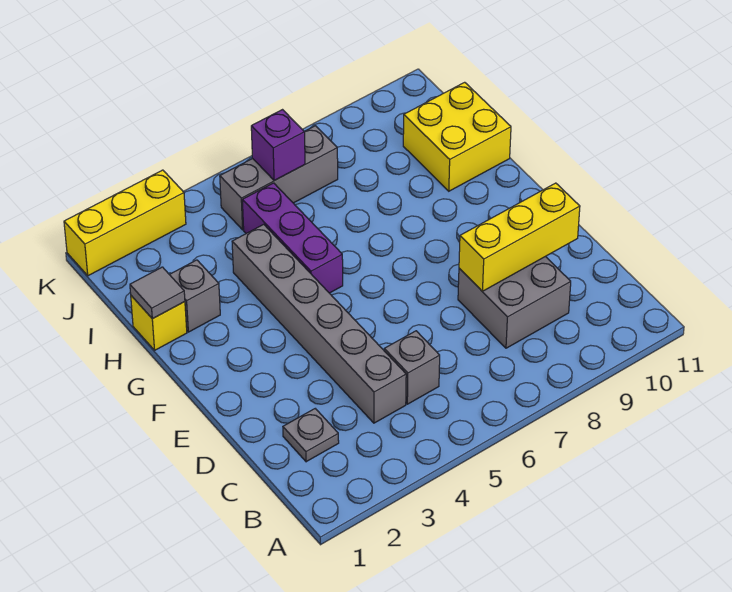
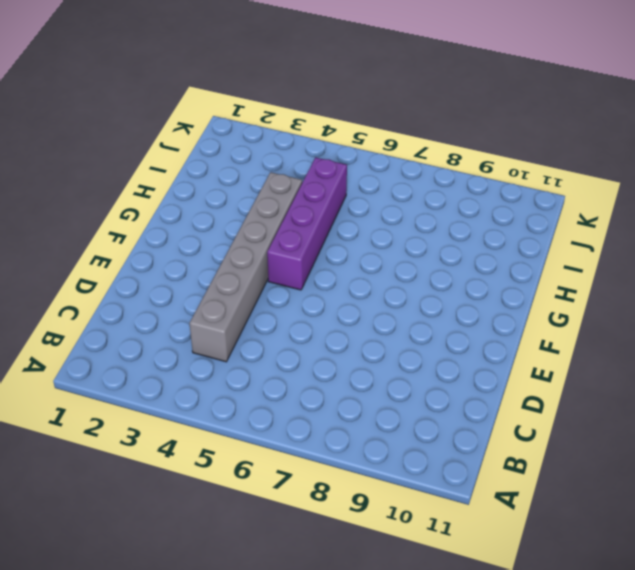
purple brick F5:I5 level 1 -> purple brick G5:I5 level 1
none -> grey plate C2 level 1
none -> grey brick C5 level 1
none -> grey brick C8:D9 level 1

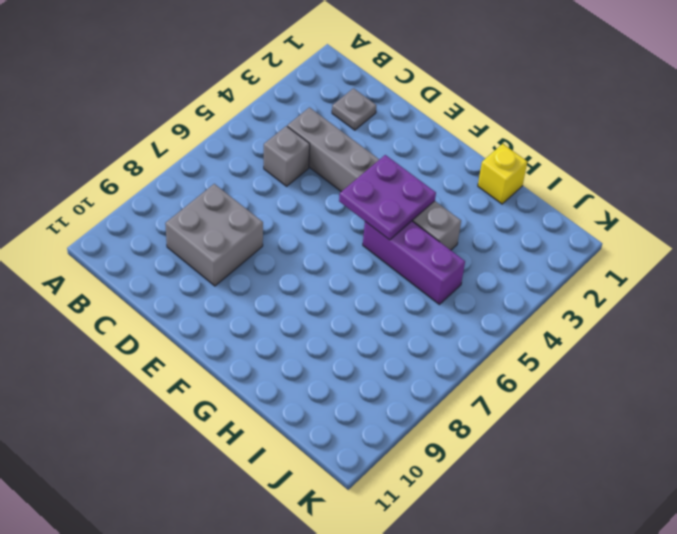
purple plate F4:G5 level 2 -> none
none -> grey brick H2 level 1
none -> yellow brick H10:I11 level 1
none -> grey brick J5:J7 level 1

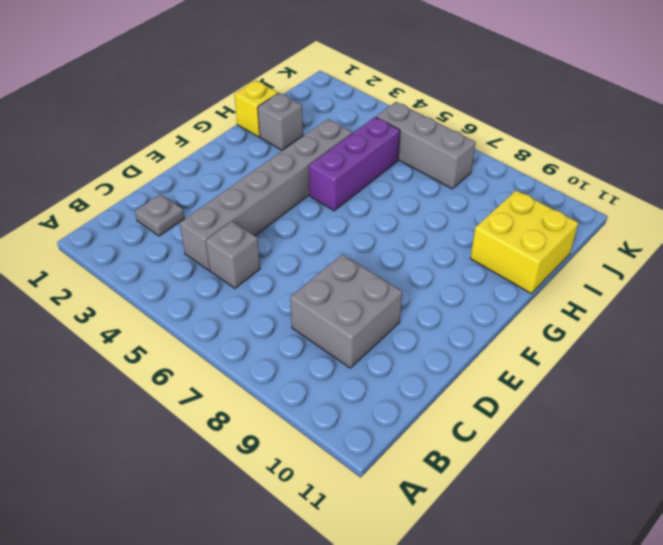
none -> yellow brick K1:K3 level 1
none -> yellow brick D8:D10 level 2
none -> grey tile H1 level 2

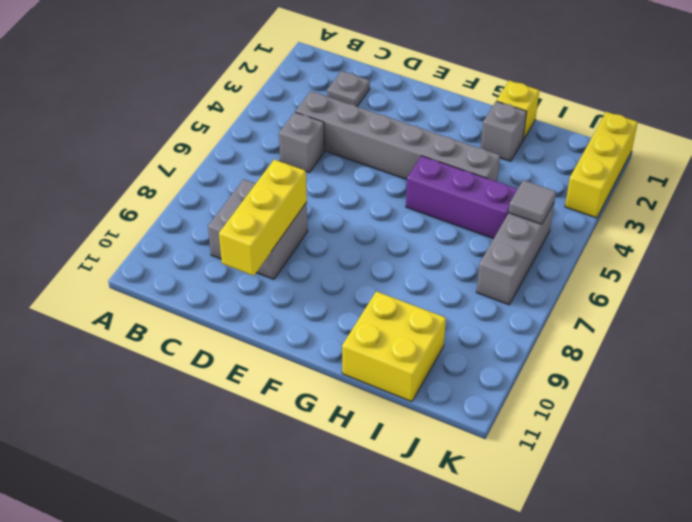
grey tile J5 level 2 -> grey tile H1 level 2
none -> purple brick J6 level 2

